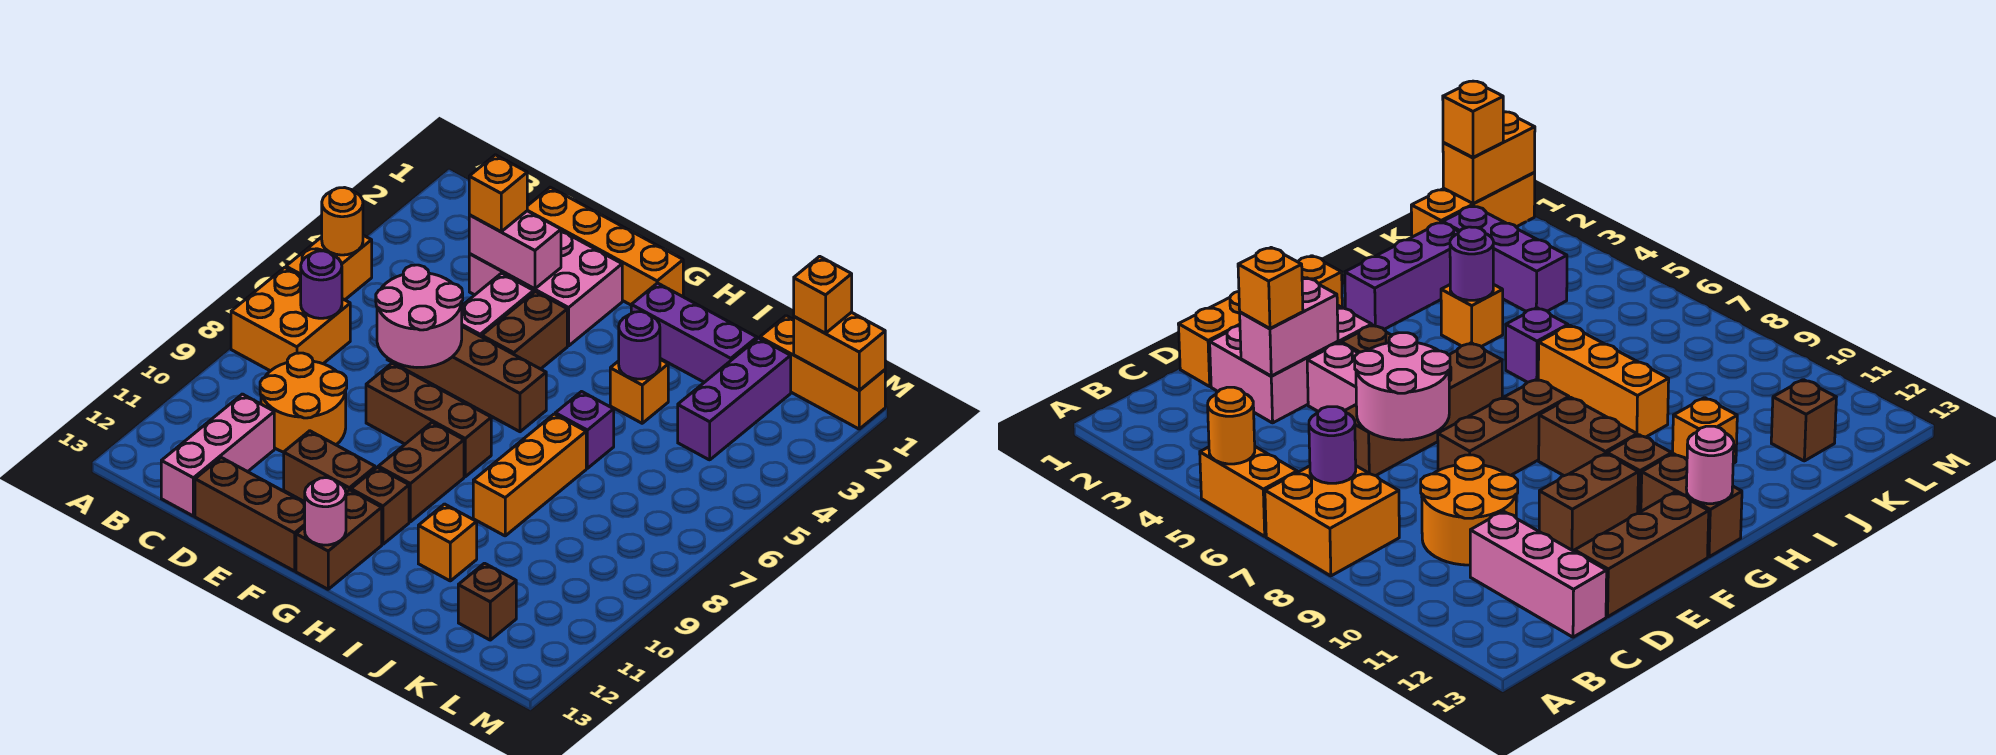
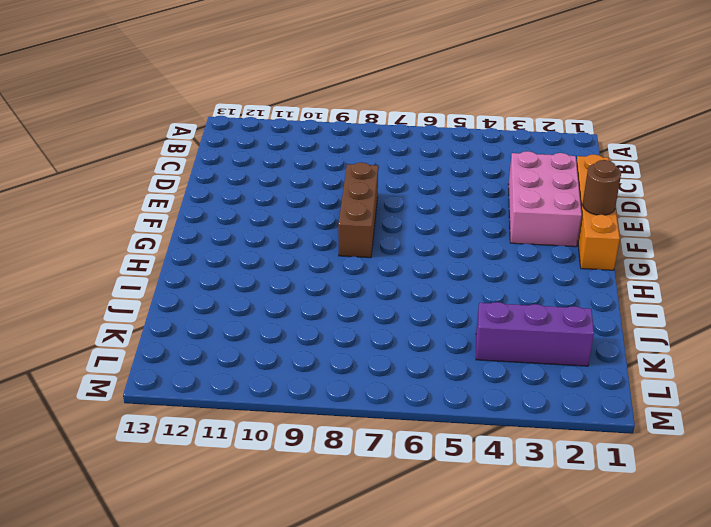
brown round brick F1 level 2 -> none
none -> orange brick A5:A6 level 1
none -> orange brick A7:B8 level 1
none -> orange round brick C9:D10 level 1
none -> pink brick C11:C13 level 1

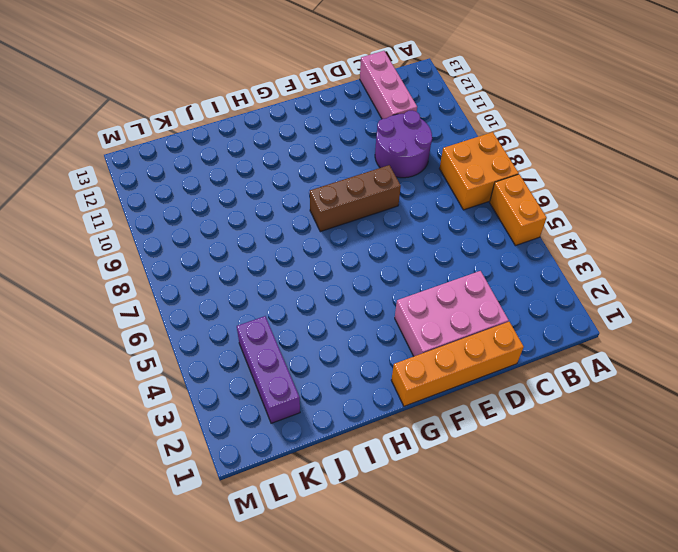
purple round brick C9:D10 level 1 -> orange round brick C9:D10 level 1
none -> brown brick D6:G6 level 1
none -> brown brick D13:F13 level 1
none -> pink brick E4:E5 level 1
none -> brown brick E11:F11 level 1

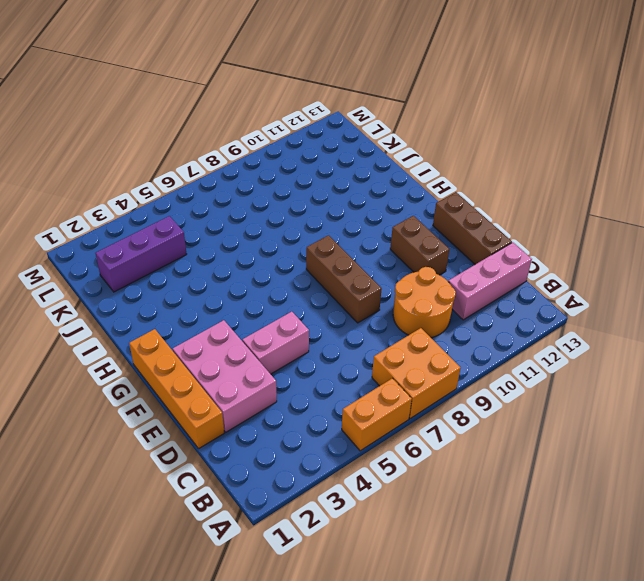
none -> brown brick D6:G6 level 1
none -> brown brick F4:F5 level 1
none -> brown brick G9:G10 level 1
none -> brown brick G11 level 1

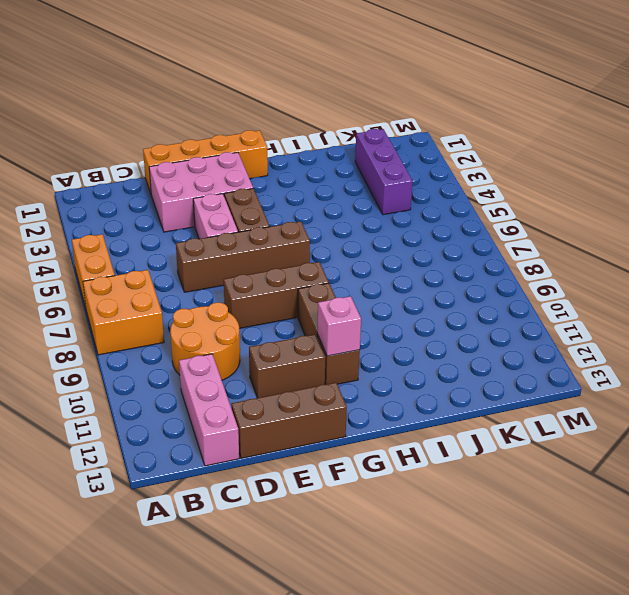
pink brick G11 level 2 -> none
none -> brown brick G12:G13 level 1
none -> purple brick H2:J2 level 1
none -> orange brick I4 level 1
none -> purple brick I6 level 1

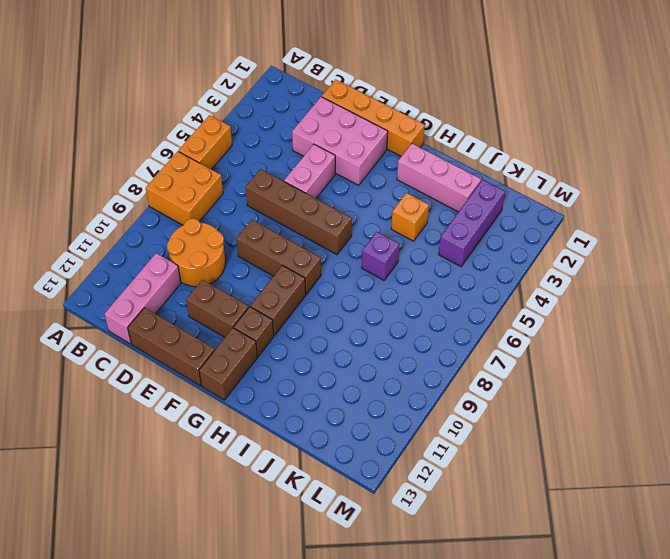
pink brick H2:J2 level 1 -> purple brick H2:J2 level 1
none -> brown brick F4:F5 level 1
none -> orange brick I7:I9 level 1
none -> orange brick I11 level 1
none -> orange brick K1:M1 level 1

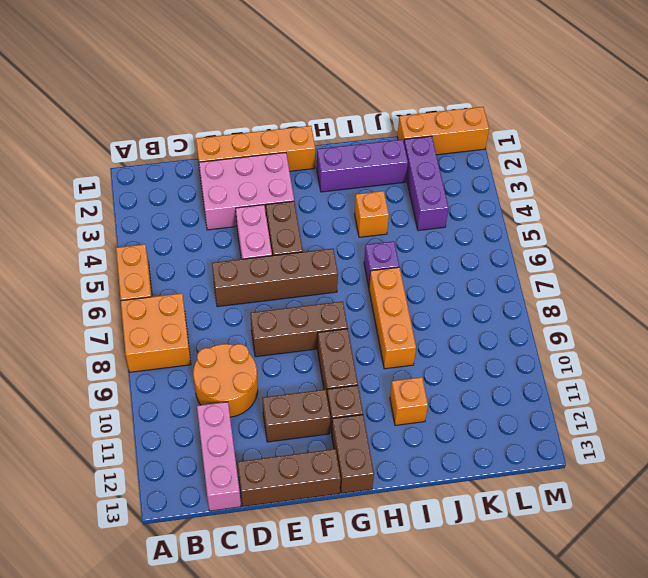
none -> brown brick K12 level 1
none -> orange round brick A5 level 2
none -> purple round brick B7 level 2
none -> pink brick D3:E3 level 2

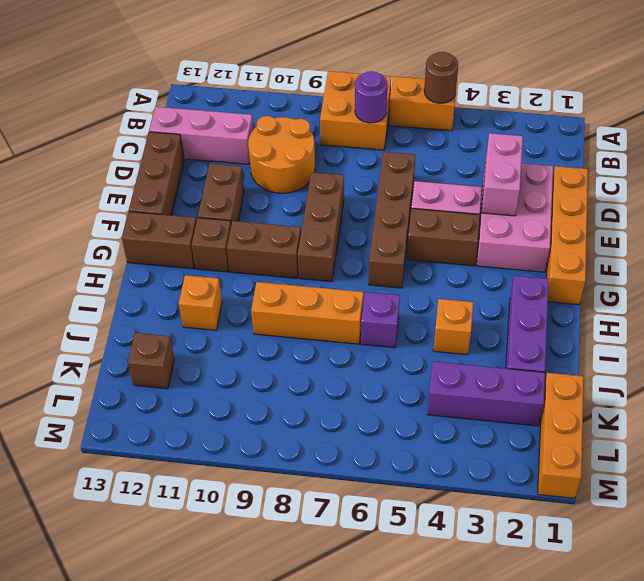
brown round brick A5 level 2 -> orange round brick A5 level 2
none -> pink round brick D6:E7 level 2
none -> pink round brick G13 level 2
none -> purple round brick I4 level 2
none -> orange brick L1:M1 level 2

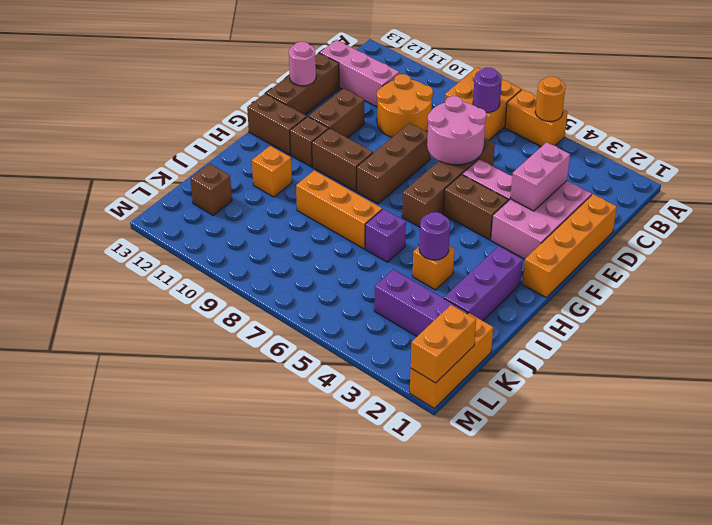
pink round brick E13 level 2 -> pink round brick G13 level 2
none -> orange brick D3 level 3
none -> orange brick L1 level 3

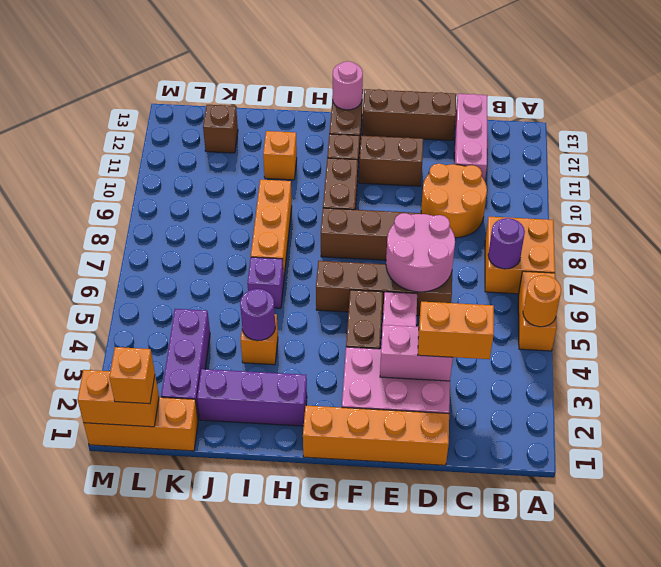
orange brick C3:D3 level 3 -> orange brick D3 level 3

